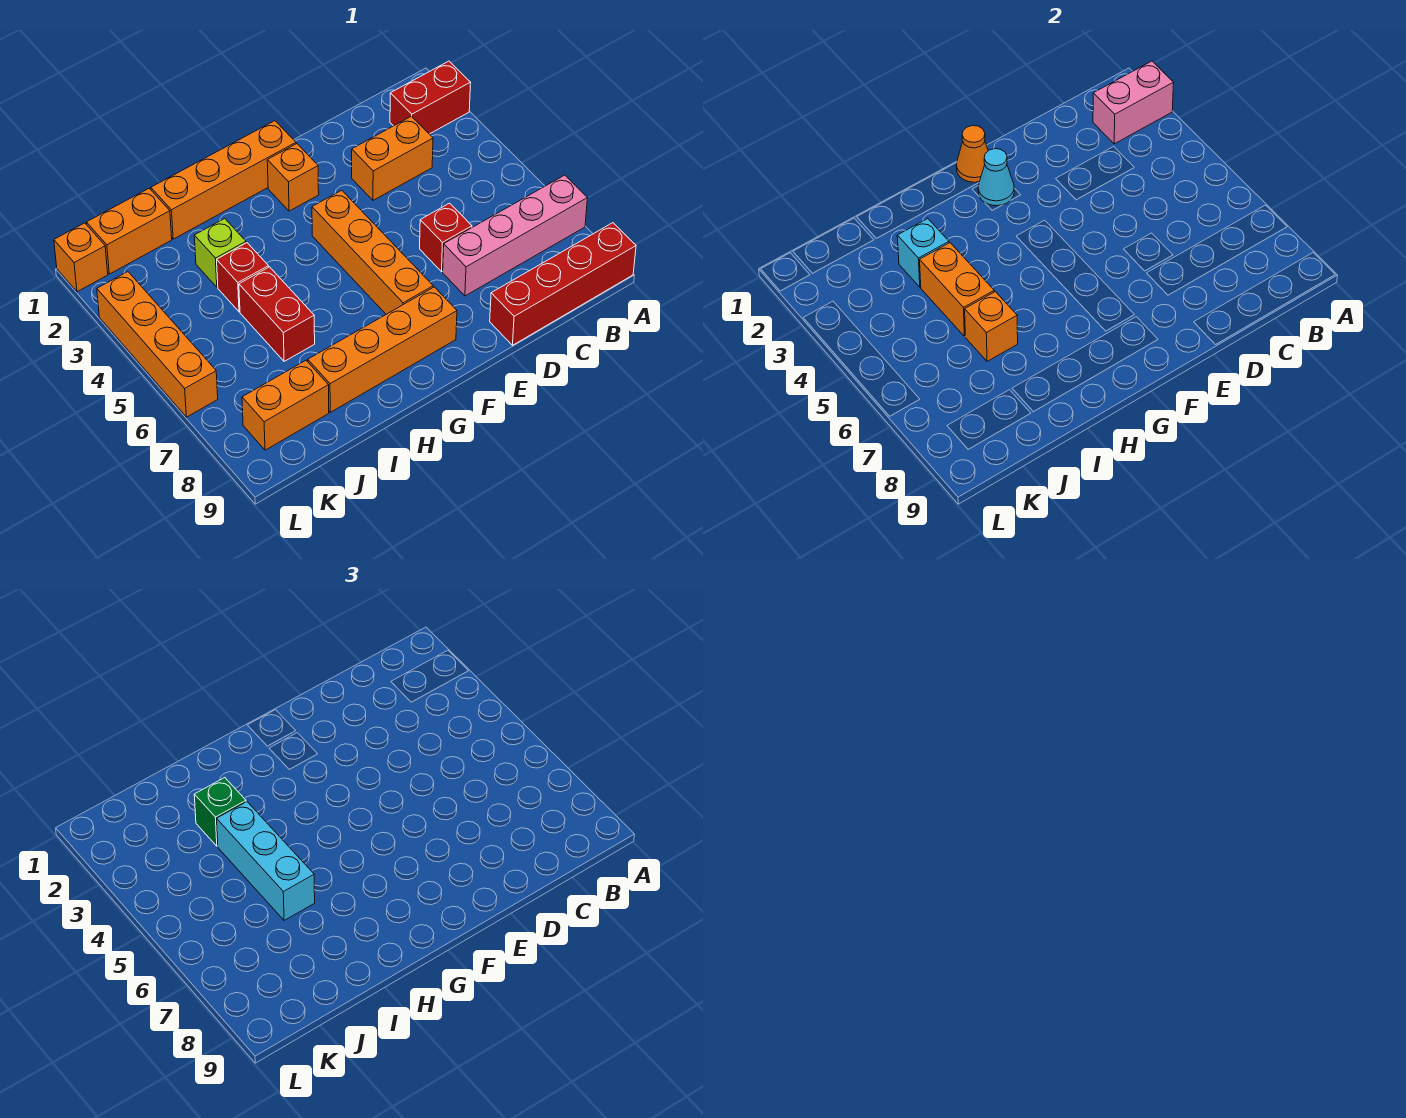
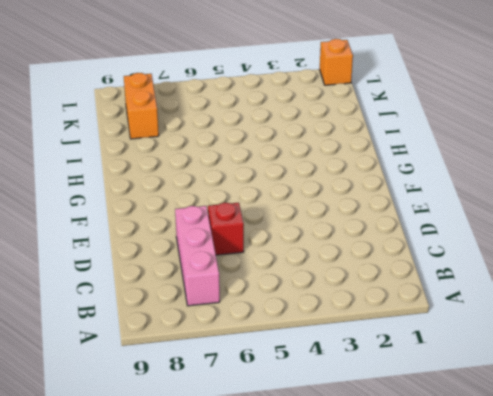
pink brick B7:D7 level 1 -> pink brick A7:D7 level 1
none -> red brick A2:B2 level 1
none -> red brick A9:D9 level 1
none -> orange brick C3:D3 level 1

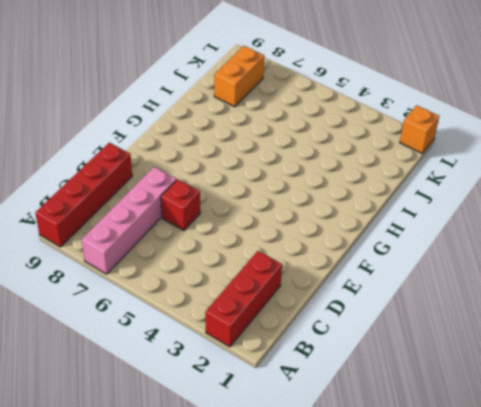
red brick A2:C2 level 1 -> red brick A2:B2 level 1
none -> orange brick C3:D3 level 1
none -> orange brick F1:I1 level 1
none -> orange brick F2 level 1

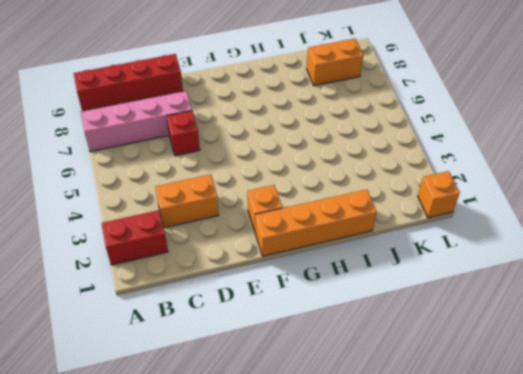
none -> orange brick F4:F7 level 1
none -> orange brick F8:I8 level 1
none -> lime brick I3 level 1

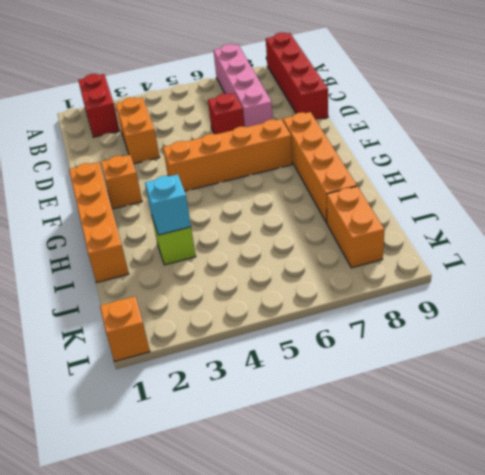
none -> red brick I4 level 1
none -> red brick I5:I6 level 1
none -> orange brick J1:K1 level 1

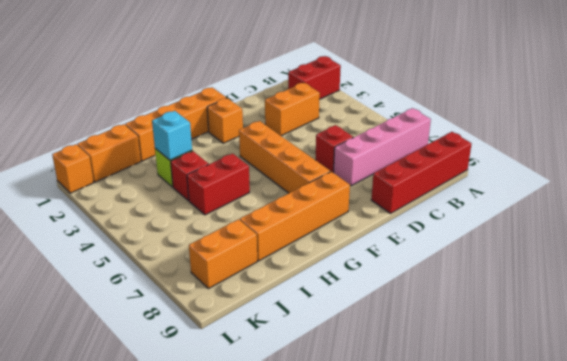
red brick H5:I5 level 1 -> red brick I5:I6 level 1
none -> orange brick L3:L6 level 1
none -> pink brick A2:B2 level 2
none -> orange cone F1 level 2

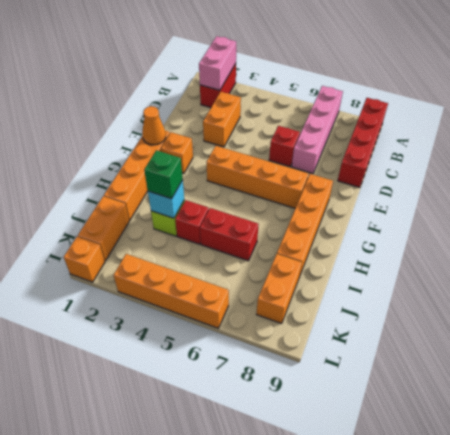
none -> cyan cone F2 level 2
none -> orange brick I4:I5 level 2
none -> orange brick I6 level 2

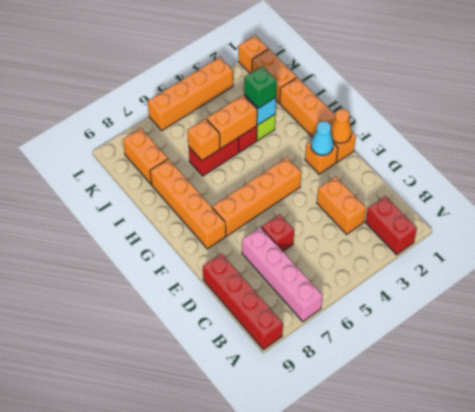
none -> pink brick A2:B2 level 2
none -> cyan brick I4:I6 level 3

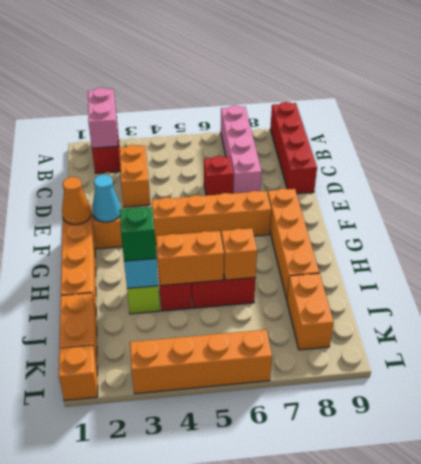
none -> cyan brick I4:I6 level 3

